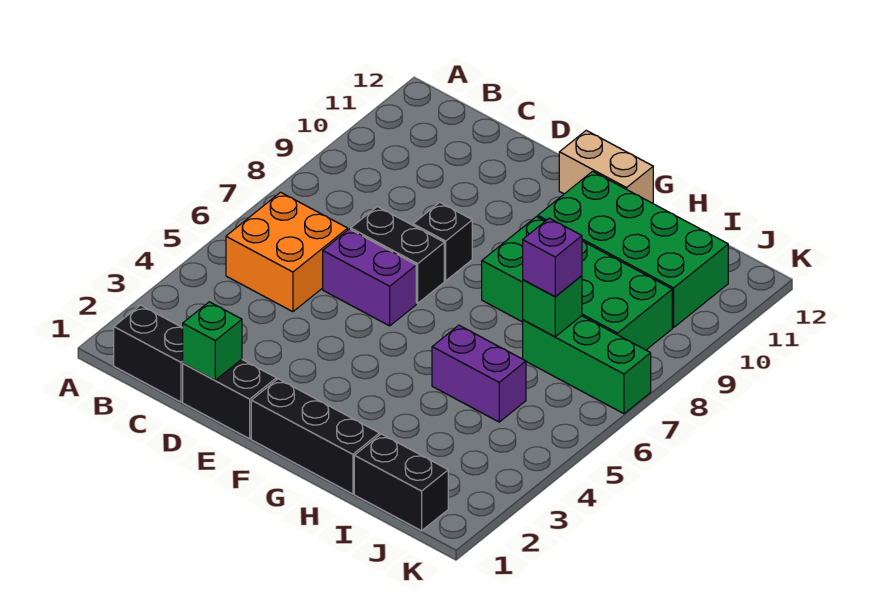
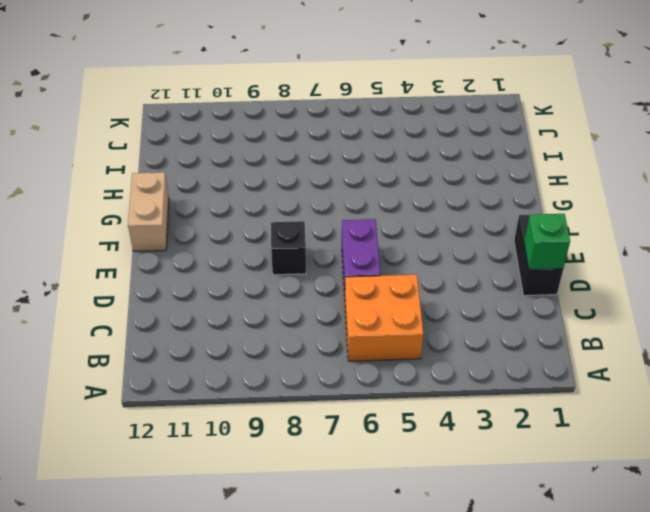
none -> black brick B1:C1 level 1
none -> black brick D7:E7 level 1
none -> black brick F1:H1 level 1

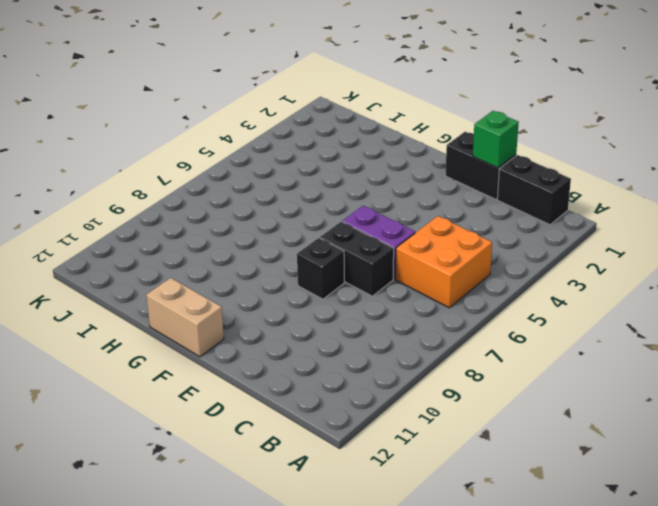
none -> black brick F1:H1 level 1
none -> green brick G8:J9 level 1
none -> green brick G10:J11 level 1

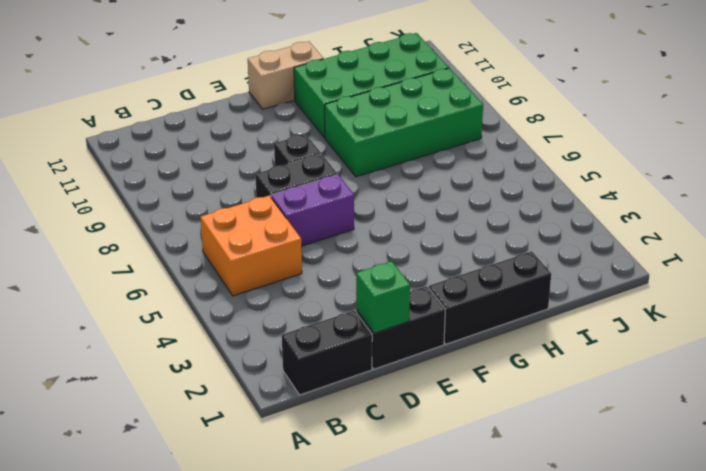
none -> purple brick H5:I5 level 1
none -> black brick I1:J1 level 1
none -> green brick I7:K7 level 1

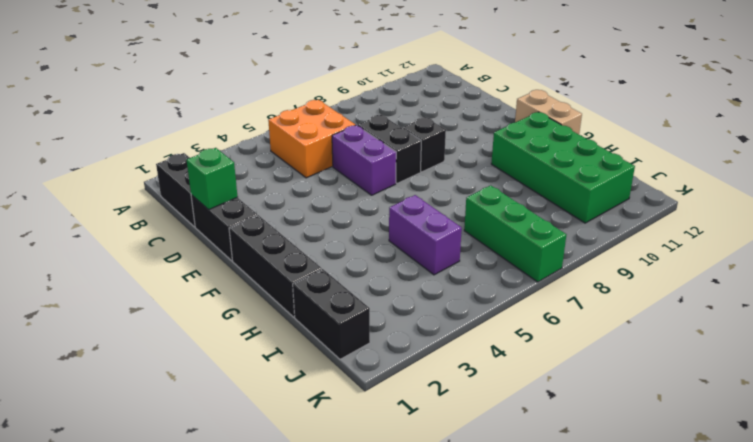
none -> green brick G8:J9 level 1
none -> green brick I7 level 2
none -> purple brick I7 level 3

